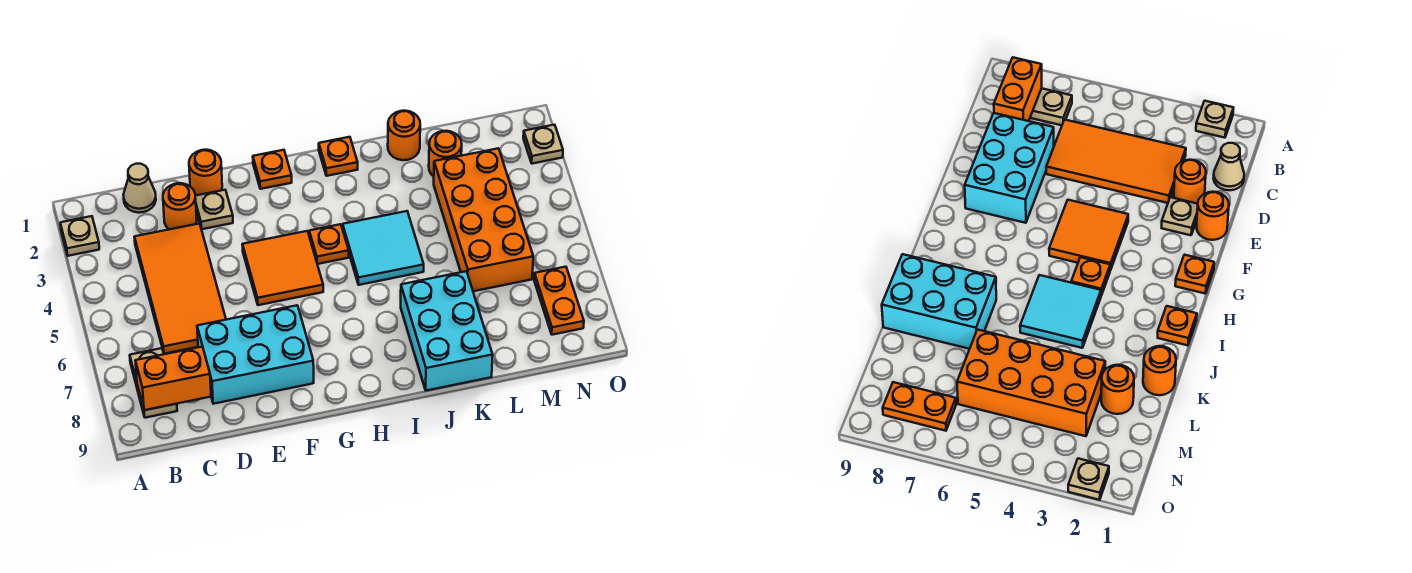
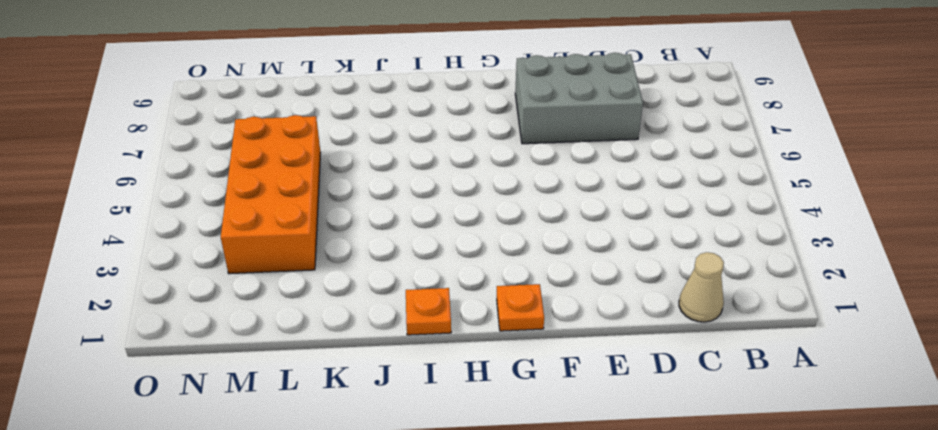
grey brick D7:F8 level 1 -> cyan brick D7:F8 level 1
none -> tan plate A2 level 1
none -> tan plate B7:B8 level 1
none -> orange tile C3:D6 level 1

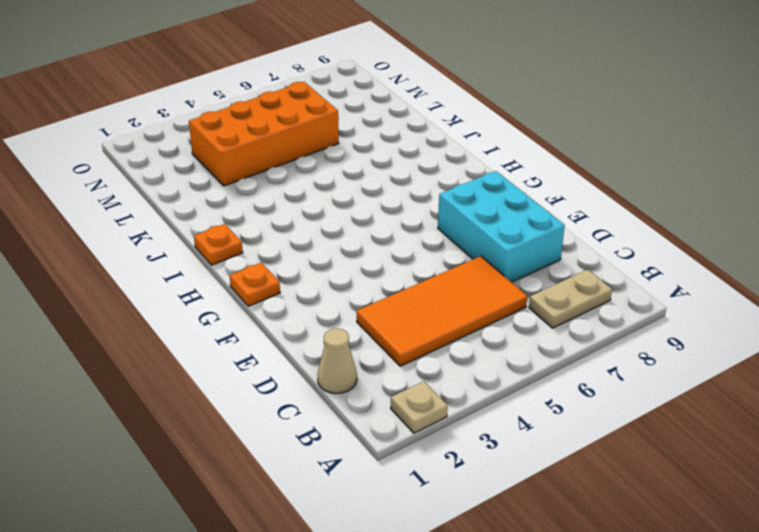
none -> orange round brick D2 level 1
none -> orange round brick E1 level 1
none -> tan plate E2 level 1

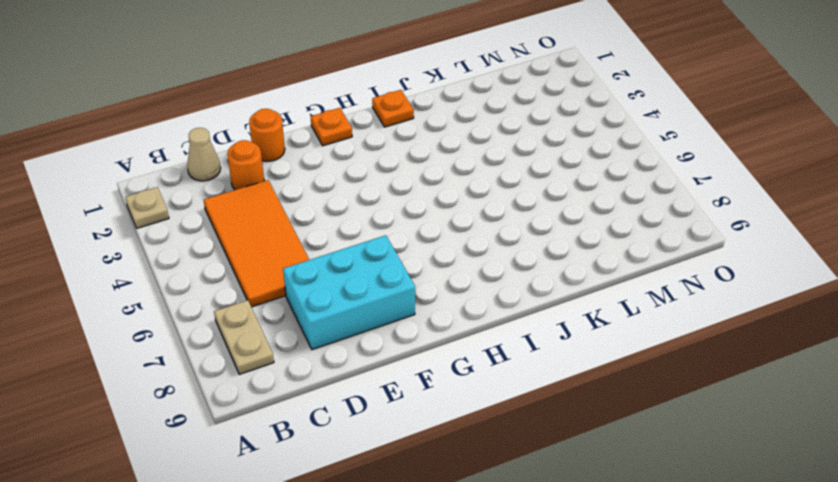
none -> tan plate E2 level 1
none -> orange tile F4:G5 level 1
none -> orange plate H4 level 1

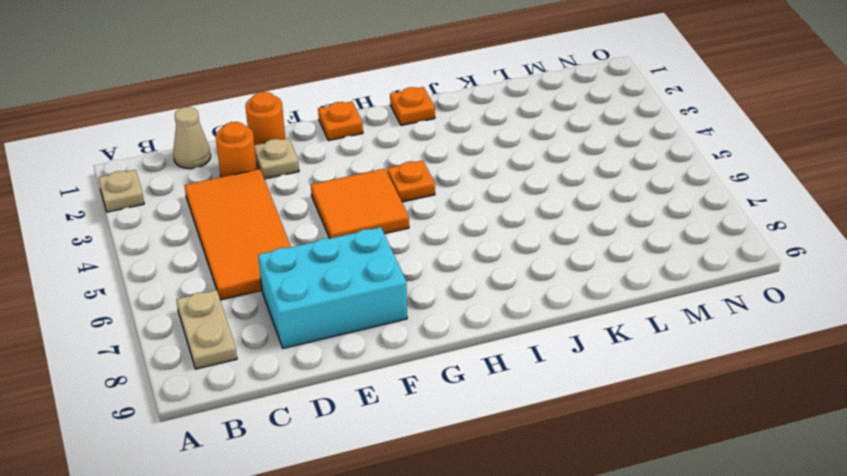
none -> cyan tile I4:J5 level 1
none -> cyan brick J7:K9 level 1
none -> orange round brick K1 level 1

